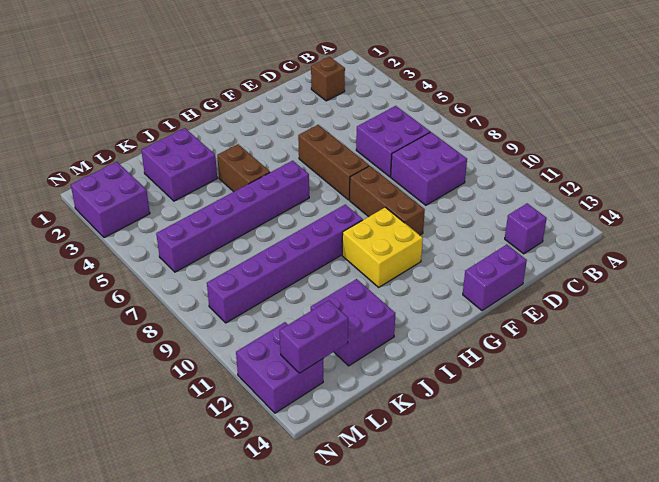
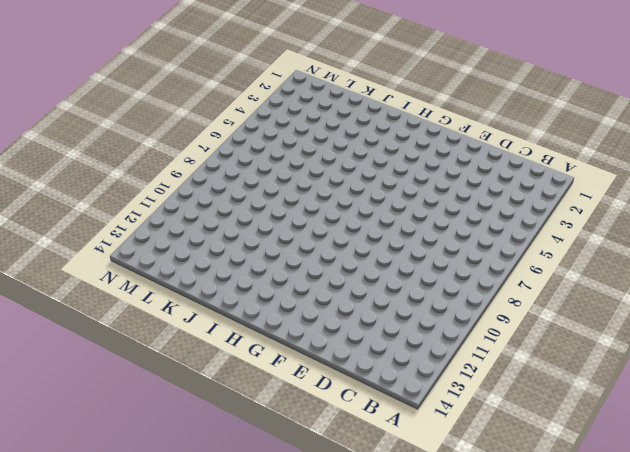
none -> brown brick C2 level 1
none -> purple brick C6:D7 level 1
none -> purple brick C8:D9 level 1

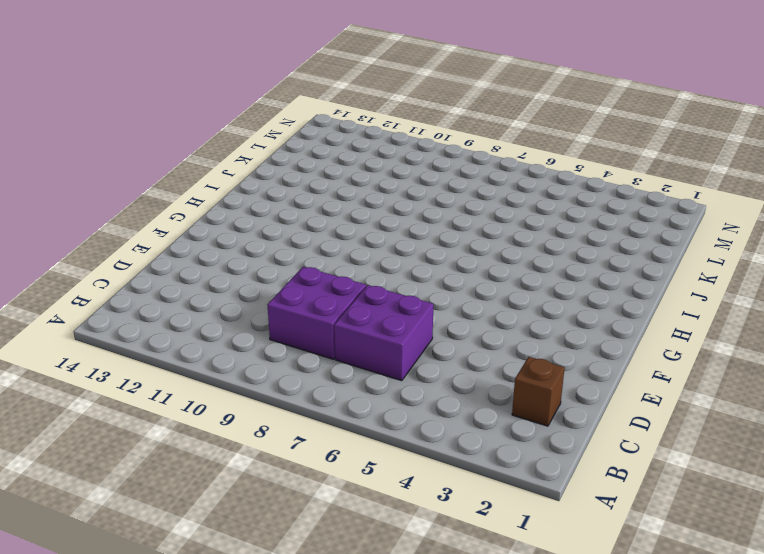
none -> purple brick C13 level 1
none -> purple brick E14:F14 level 1
none -> brown brick F5:F7 level 1

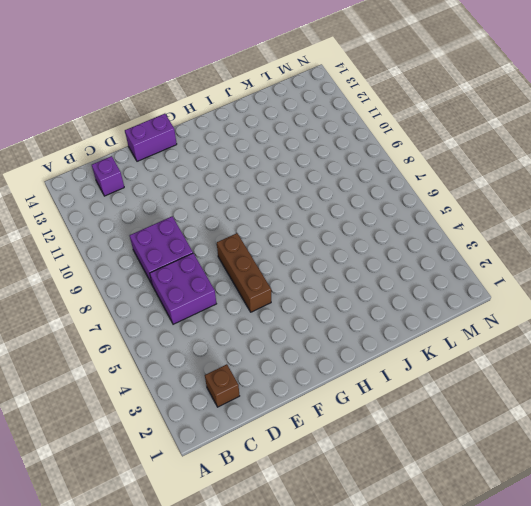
none -> brown brick F8:F10 level 1
none -> yellow brick G10:H11 level 1
none -> purple brick H6:M6 level 1

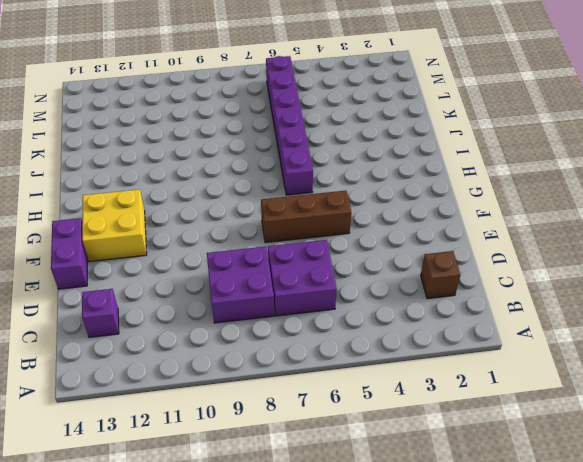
yellow brick F12:G13 level 1 -> yellow brick G10:H11 level 1
none -> brown brick F8:F10 level 1
none -> purple brick H9:M9 level 1
none -> brown brick I4:I5 level 1

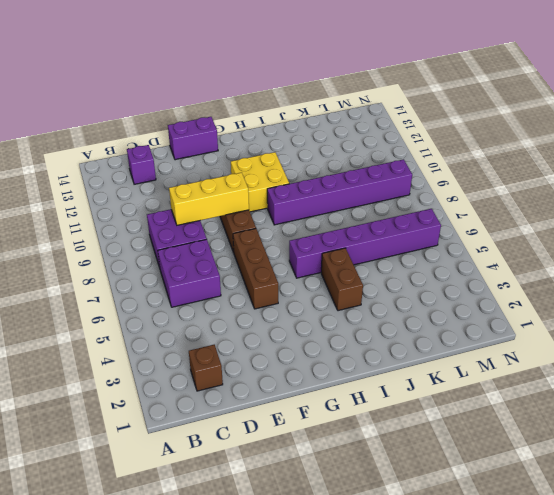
yellow brick D9:F9 level 2 -> none
none -> purple brick J2:K3 level 1
none -> purple brick J12:K13 level 1
none -> purple brick M2:N3 level 1

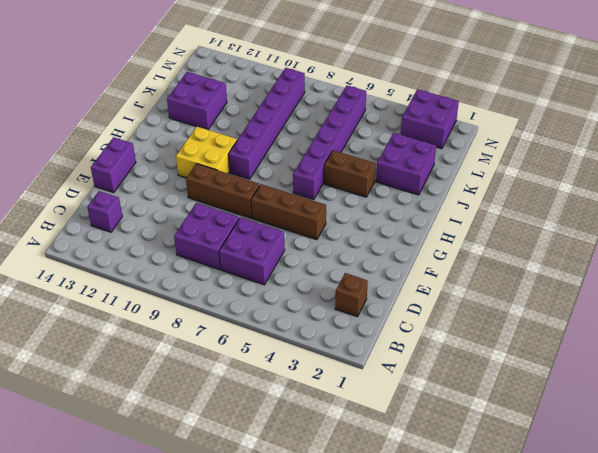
none -> purple brick M12:N13 level 1
none -> purple brick L13:M13 level 2

